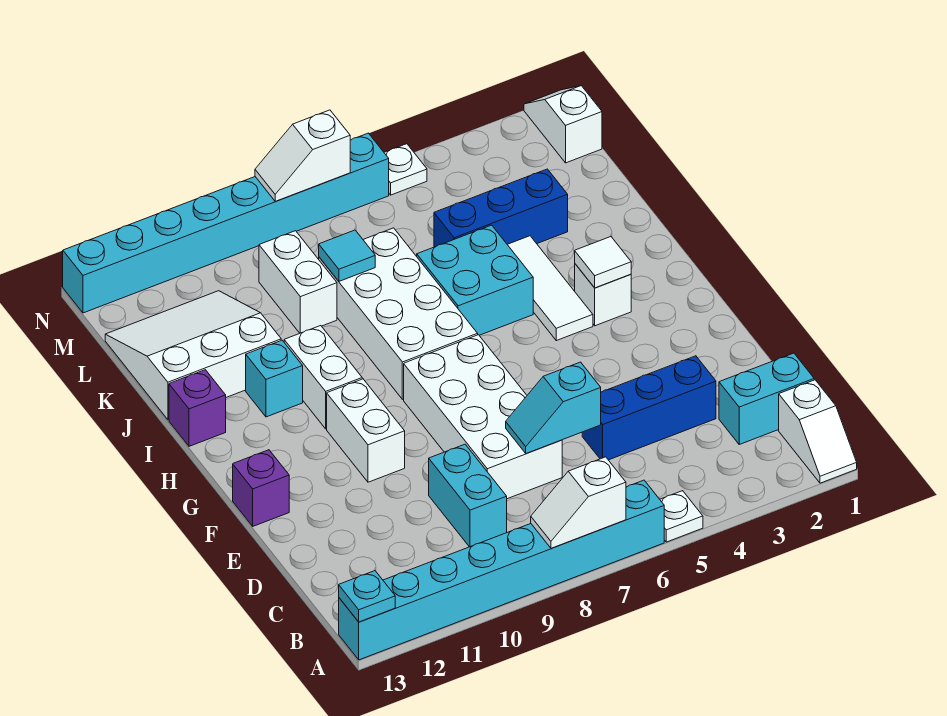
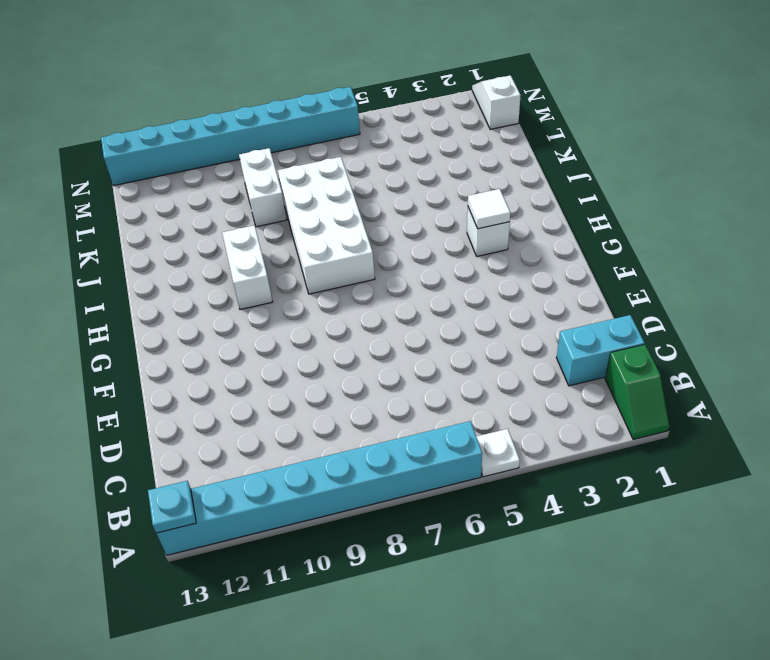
green slope A1:B1 level 1 top B -> white slope A1:B1 level 1 top B
none -> cyan brick C9:D9 level 1
none -> blue brick D3:D5 level 1
none -> white brick D7:G8 level 1

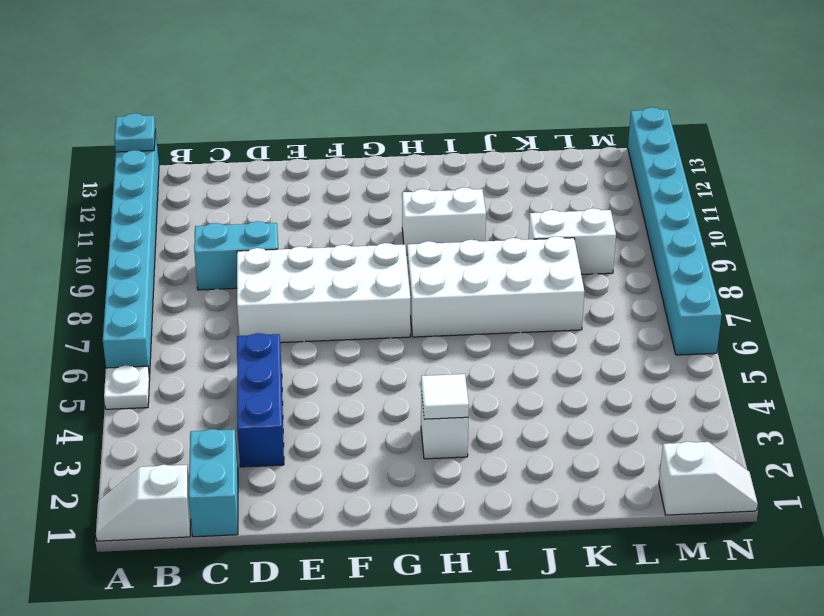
none -> white brick F10:G10 level 1
none -> purple brick F13 level 1
none -> white tile H4:J4 level 1

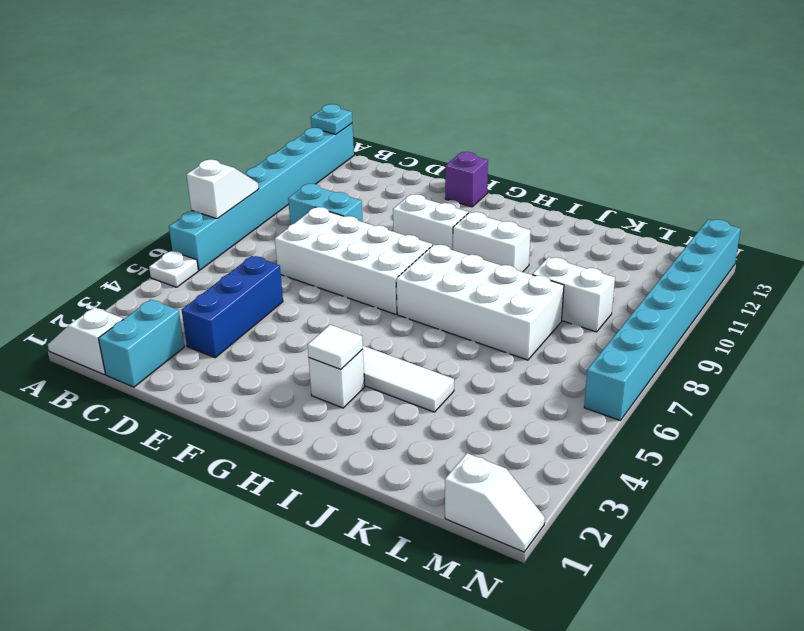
none -> cyan brick I5:J6 level 1
none -> cyan brick I11 level 1
none -> purple brick I13 level 1

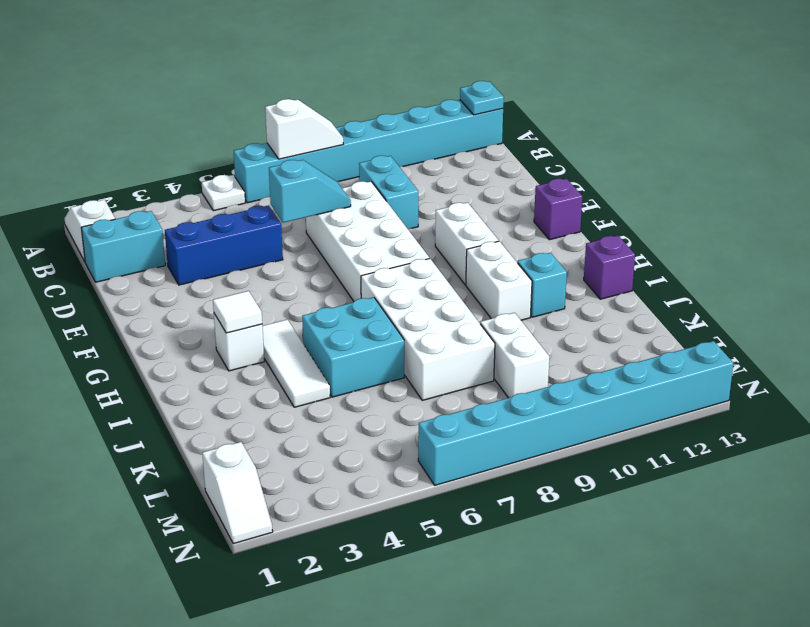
none -> white slope J11:L13 level 1 top J
none -> blue brick K3:K5 level 1
none -> white plate N5 level 1

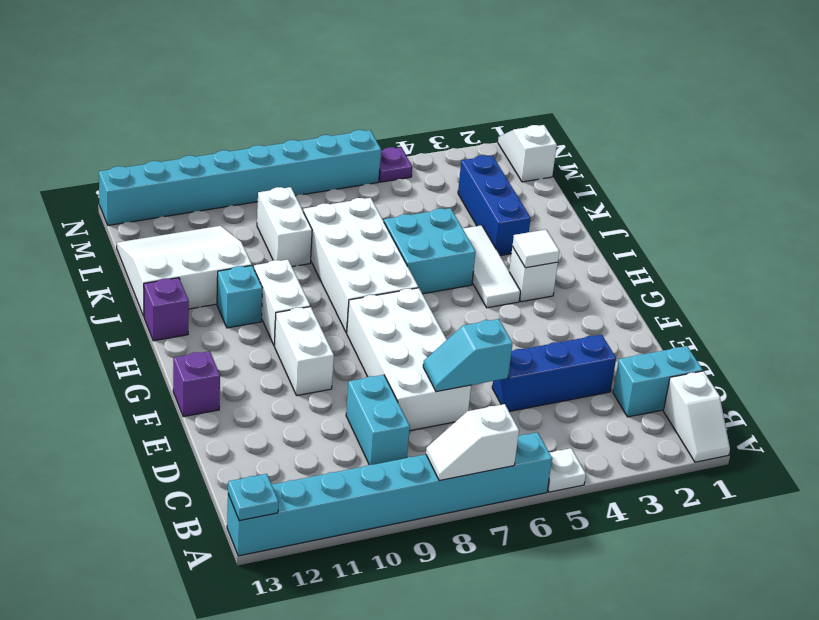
blue brick J3:L3 level 1 -> blue brick K3:K5 level 1
purple plate N5 level 1 -> white plate N5 level 1
none -> cyan tile K8 level 2
none -> white slope N7:N8 level 2 top 7

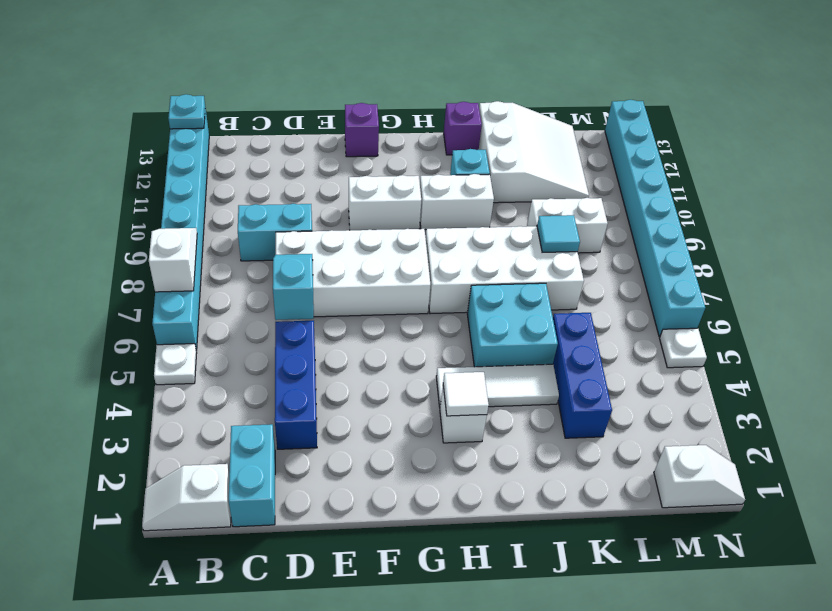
none -> white slope N7:N8 level 2 top 7

